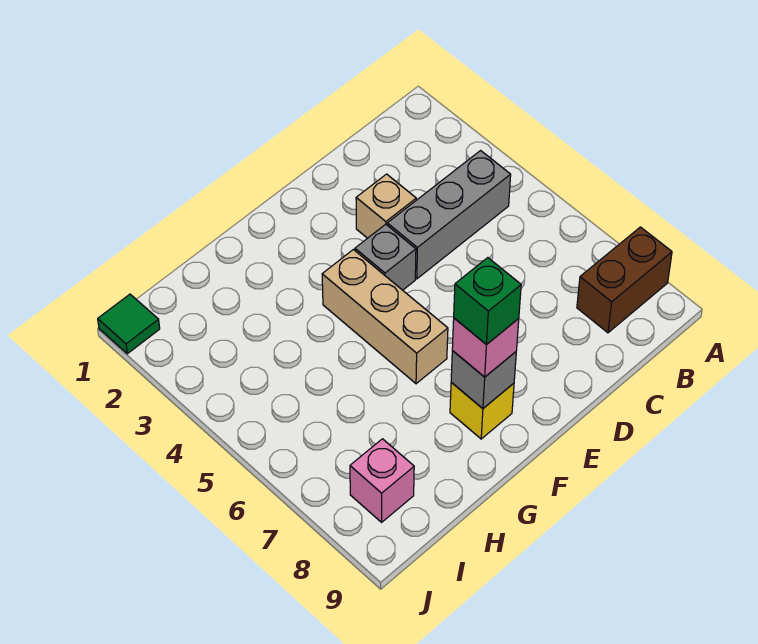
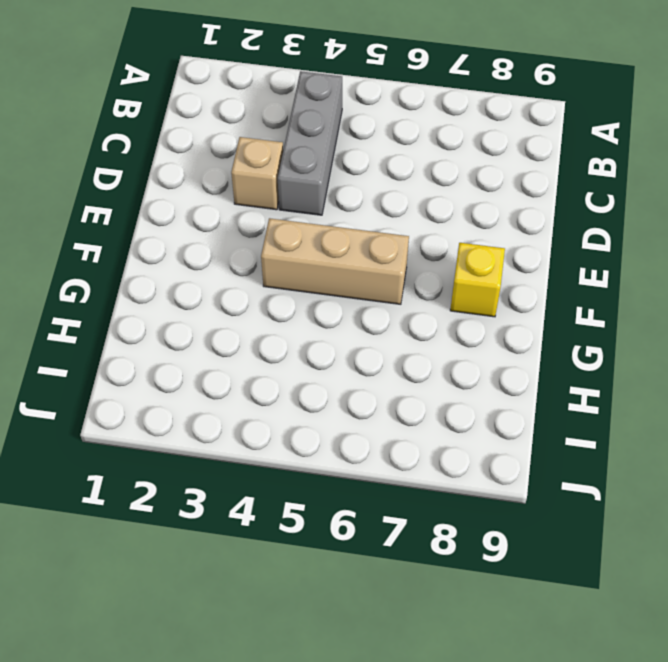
none -> brown brick A8:B8 level 1
none -> grey brick E4 level 1

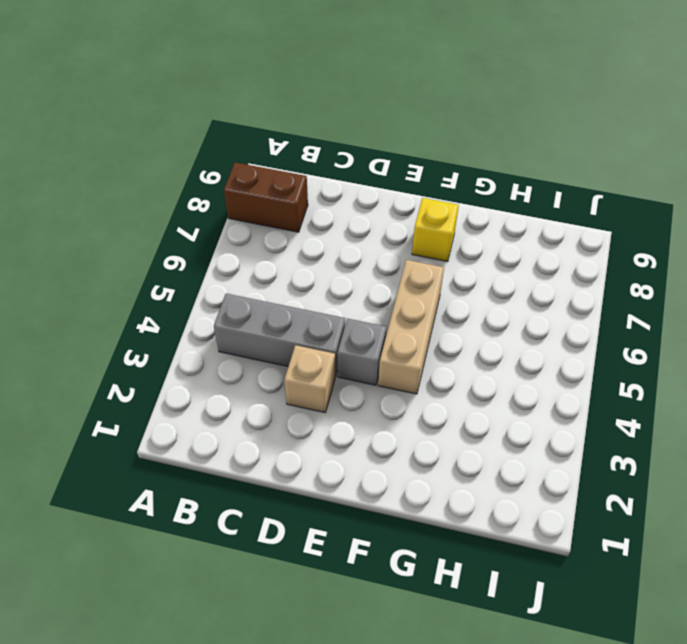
none -> pink brick I8 level 1
none -> green tile J1 level 1

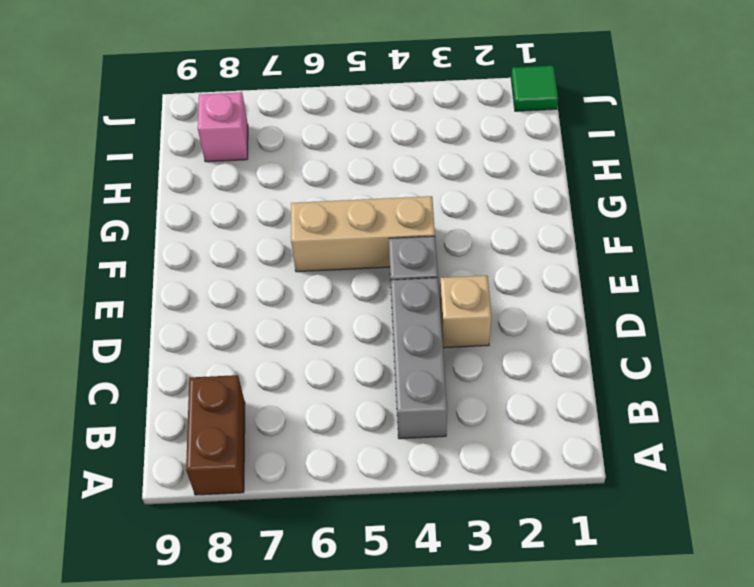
none -> yellow brick F8 level 1
none -> grey brick F8 level 2

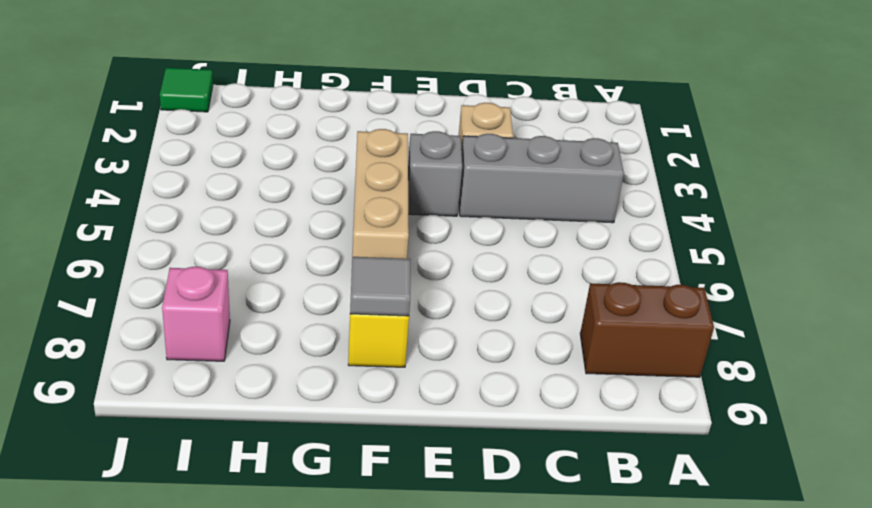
grey tile F8 level 2 -> grey brick F8 level 2
none -> pink brick F8 level 3
none -> green brick F8 level 4

